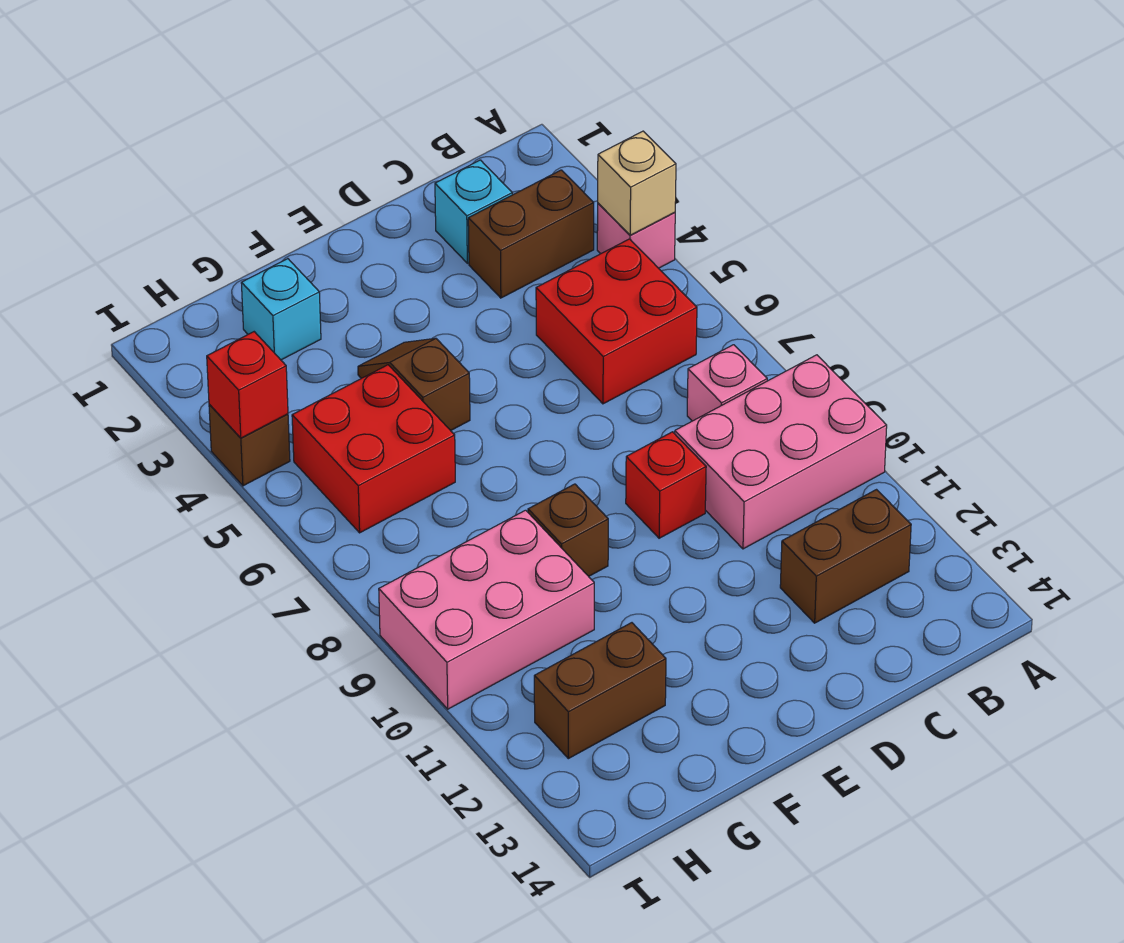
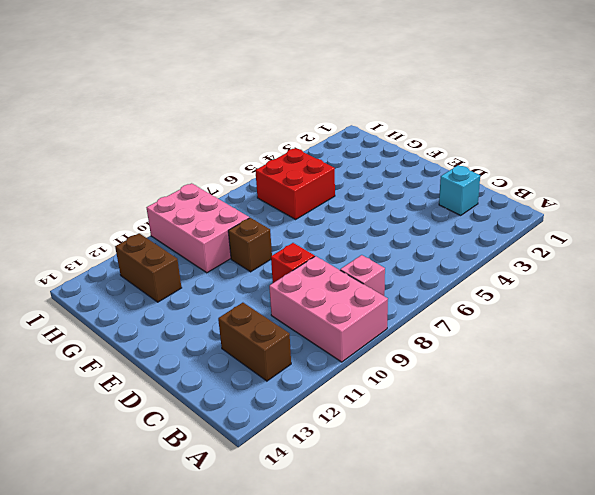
none -> pink brick A4 level 1
none -> brown brick B3:C3 level 1
none -> red brick B5:C6 level 1

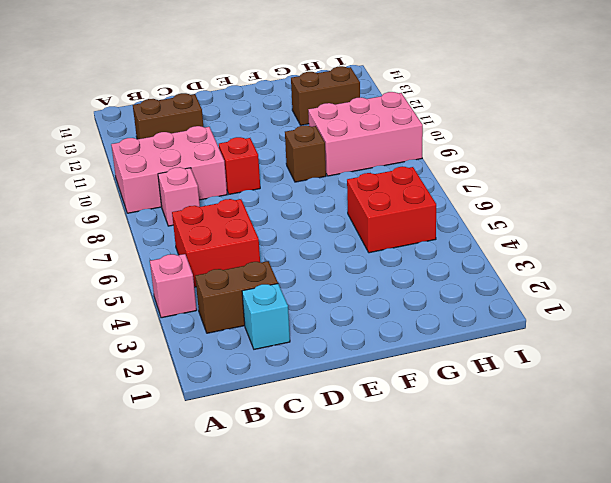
none -> brown slope F4:F5 level 1 top 5
none -> cyan brick G2 level 1
none -> brown brick I4 level 1

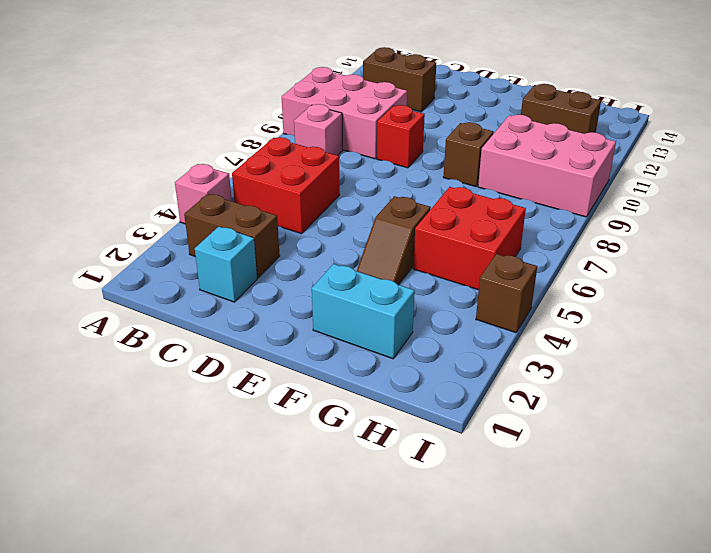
cyan brick F2:G2 level 1 -> cyan brick G2 level 1
none -> tan brick A4 level 2
none -> red brick I4 level 2

